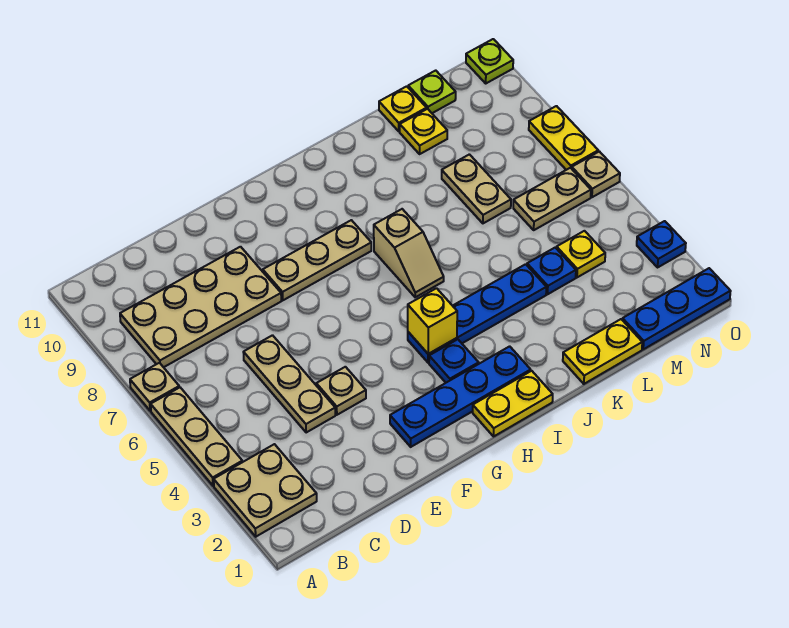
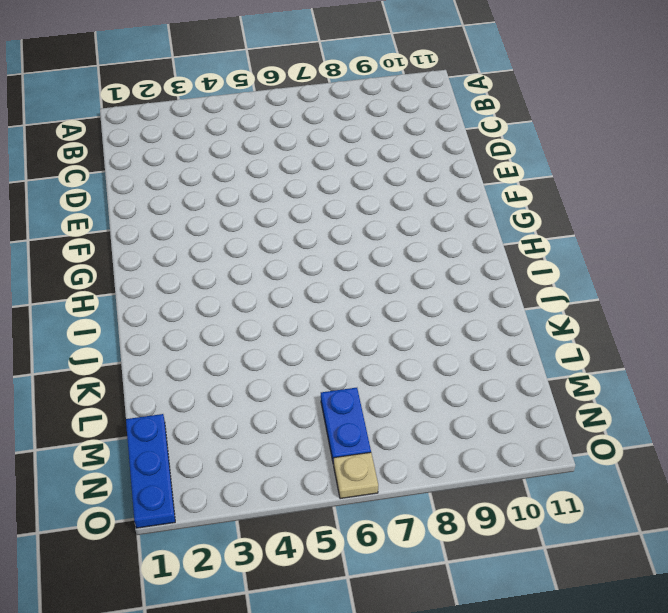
blue plate M6:N6 level 1 -> tan plate M6:N6 level 1
none -> tan plate A2:B3 level 1
none -> tan plate A4:A6 level 1
none -> tan plate A7 level 1

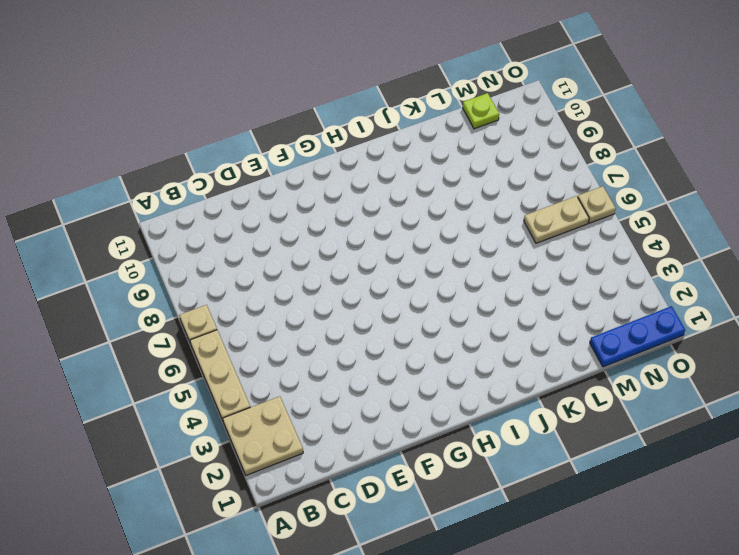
none -> tan plate B8:E9 level 1
none -> tan plate D4:D6 level 1
none -> tan plate E4 level 1

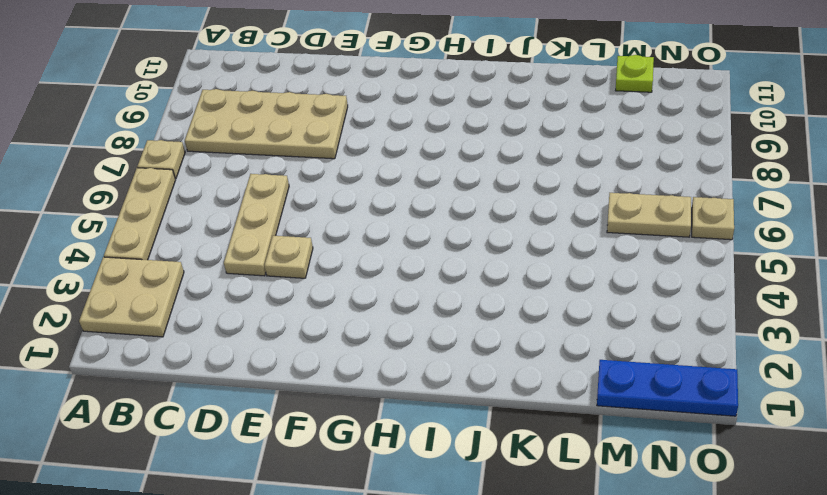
none -> blue plate F2:I2 level 1
none -> tan plate F8:H8 level 1
none -> yellow plate H1:I1 level 1

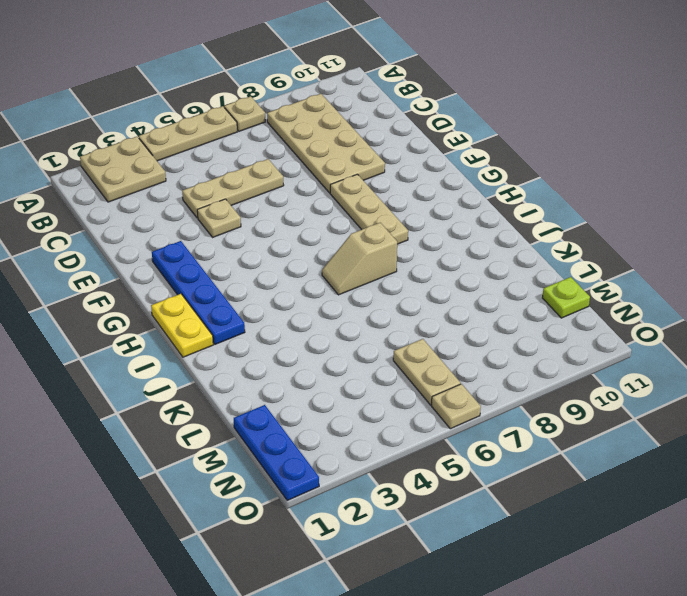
none -> blue plate H3 level 1
none -> blue plate H4:K4 level 1
none -> yellow plate K1:L1 level 1

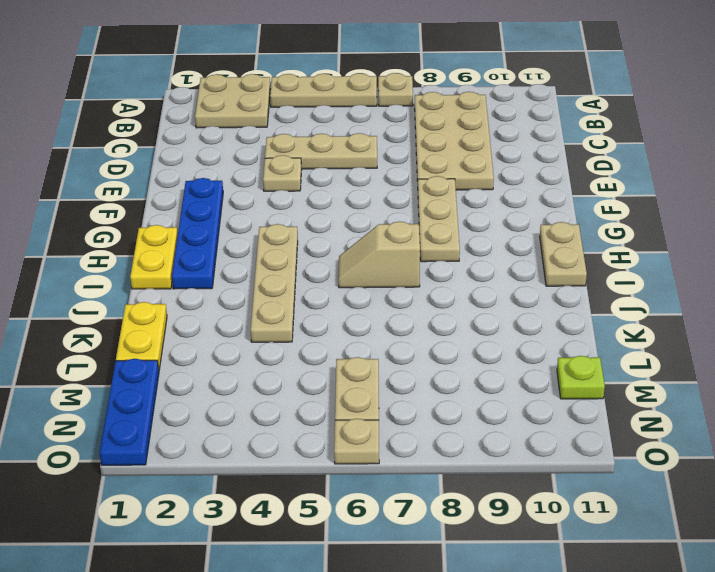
tan plate H4:K4 level 1 -> blue plate H4:K4 level 1
tan plate H11:I11 level 1 -> tan plate L7:L8 level 1
none -> blue plate H3 level 1
none -> blue plate L4 level 1
none -> yellow plate L10 level 1

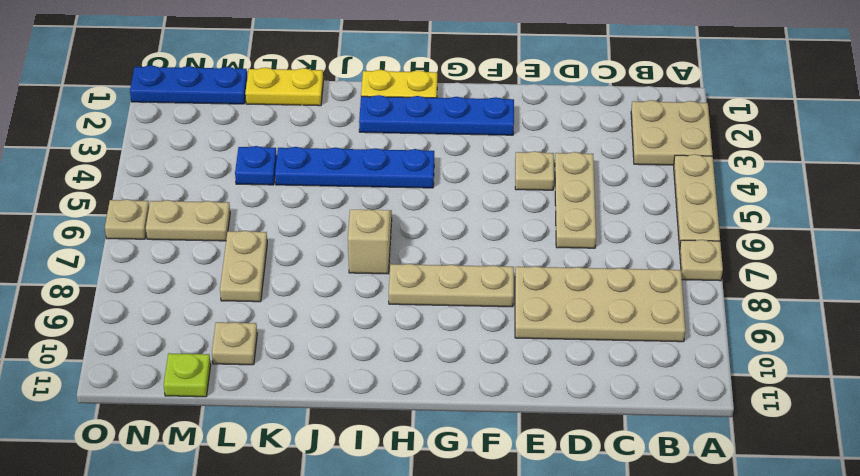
tan plate L10 level 1 -> yellow plate L10 level 1
none -> blue plate H3 level 1
none -> yellow plate L11 level 1
none -> yellow plate M4 level 1

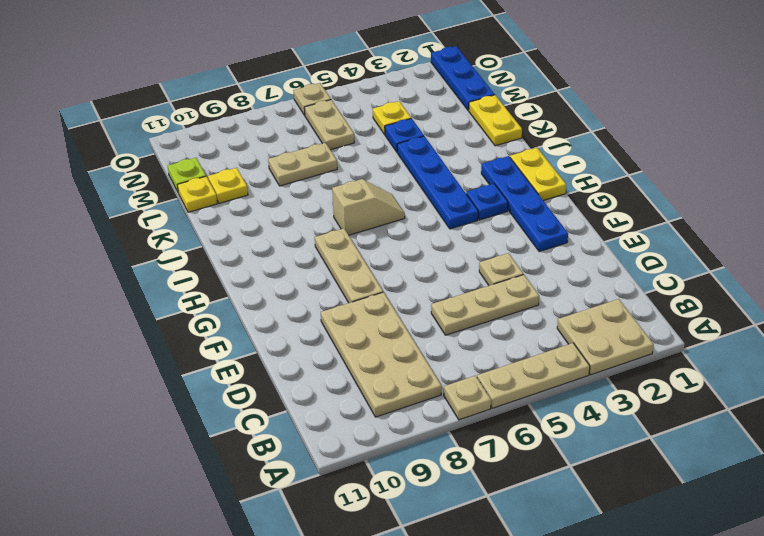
none -> blue plate O3 level 1
none -> yellow plate O7:O8 level 1
none -> lime plate O11 level 1

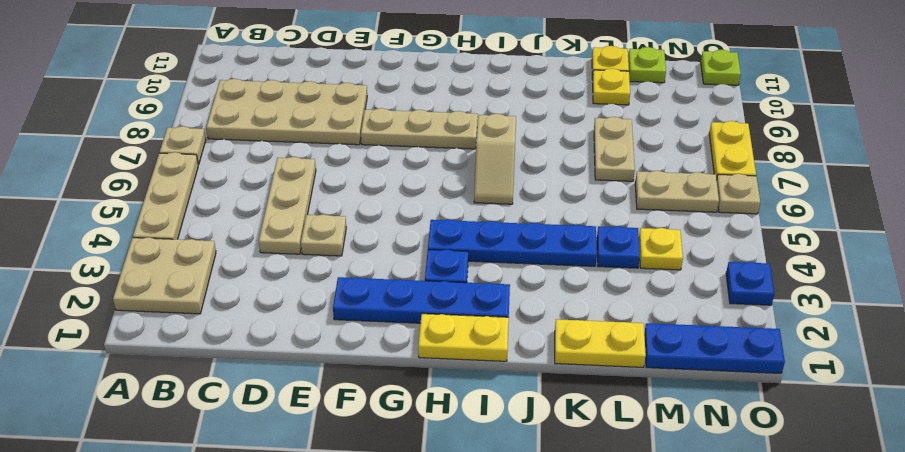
none -> yellow brick H4 level 2

